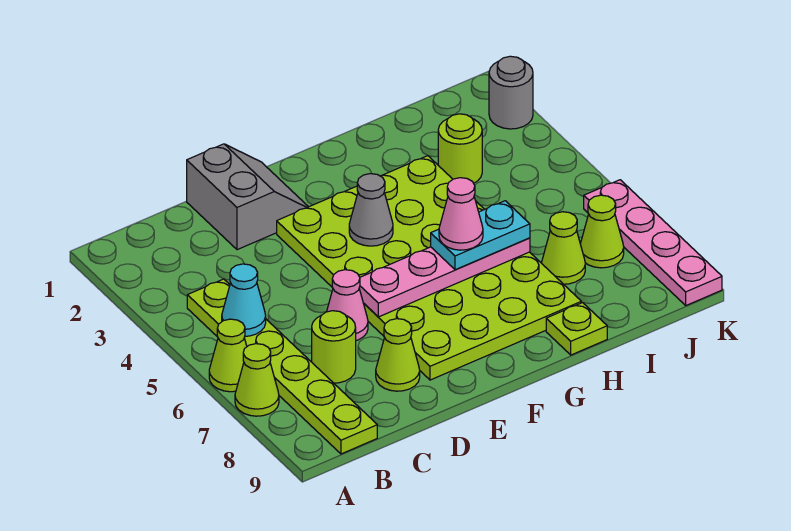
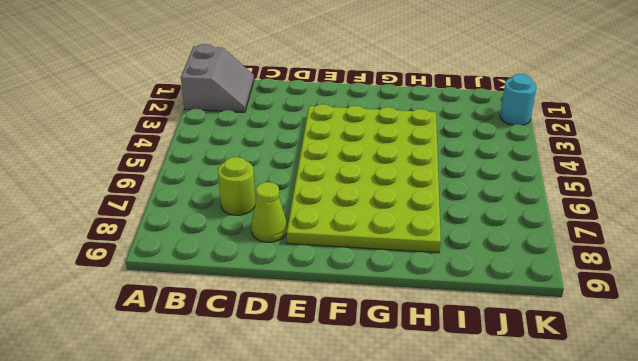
grey slope A1:B2 level 1 top A -> grey slope D1:E2 level 1 top D
cyan round brick K2 level 1 -> grey round brick K2 level 1
none -> lime cone A6 level 1
none -> lime cone A7 level 1
none -> lime plate B4:B9 level 1

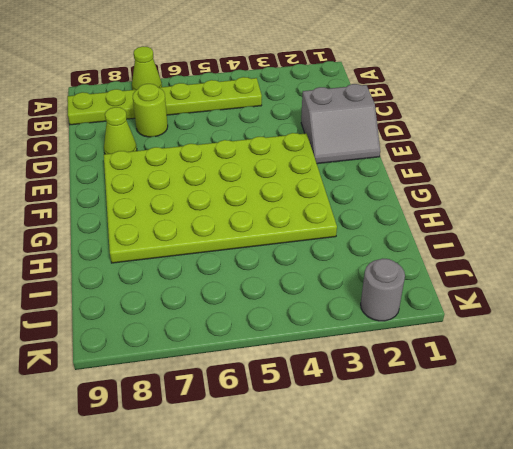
none -> lime cone A6 level 1
none -> pink cone D6 level 1
none -> lime plate H9 level 1

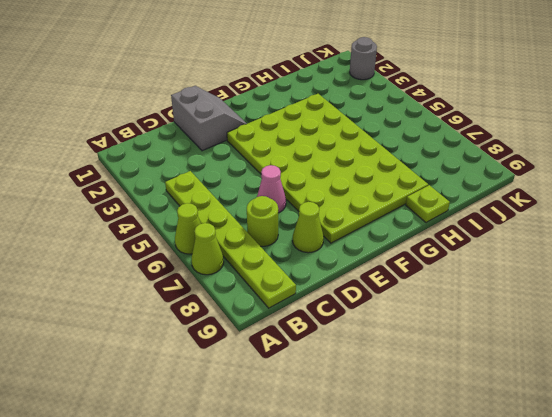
none -> lime round brick I3 level 1
none -> lime cone I7 level 1
none -> lime cone J7 level 1

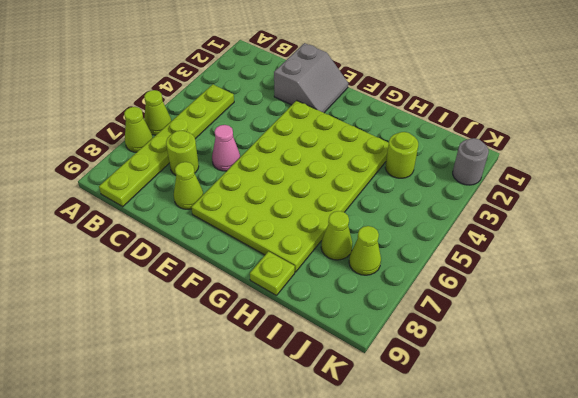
none -> pink plate K6:K9 level 1
none -> cyan cone B5 level 2
none -> pink plate E6:H6 level 2

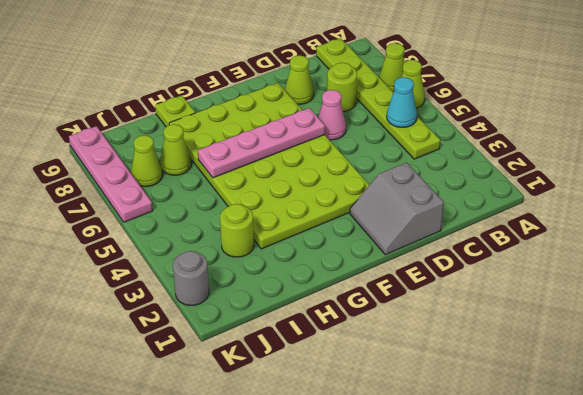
none -> grey cone F4 level 2
none -> cyan plate G6:H6 level 3
none -> pink cone G6 level 4

